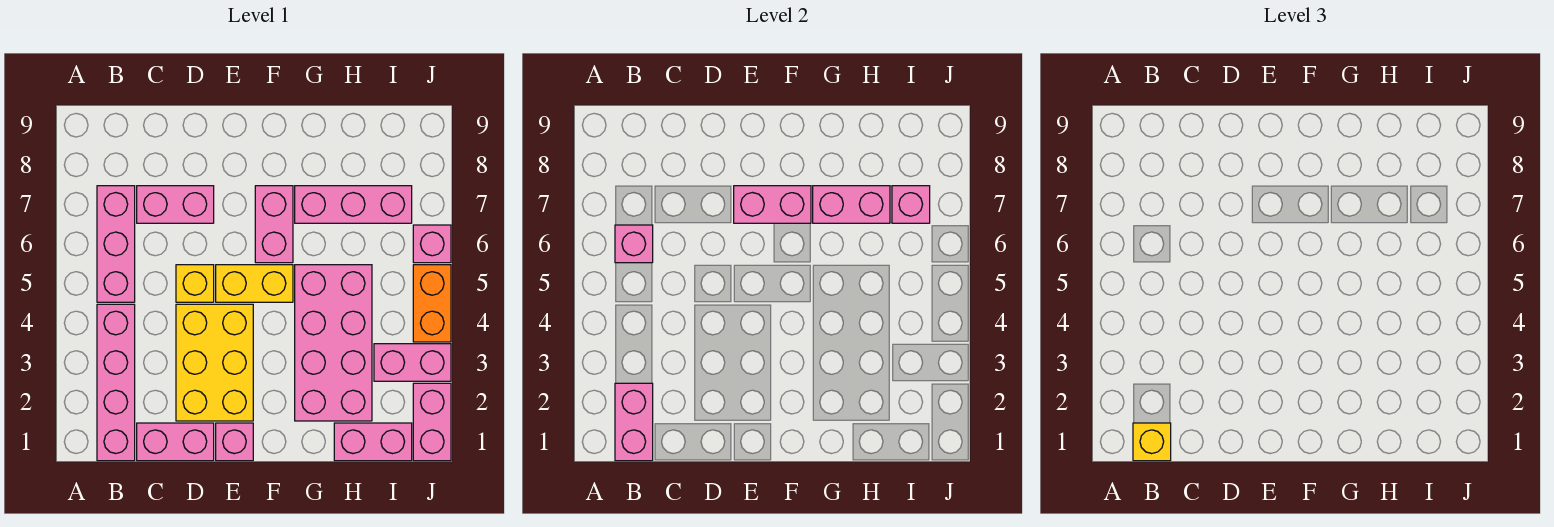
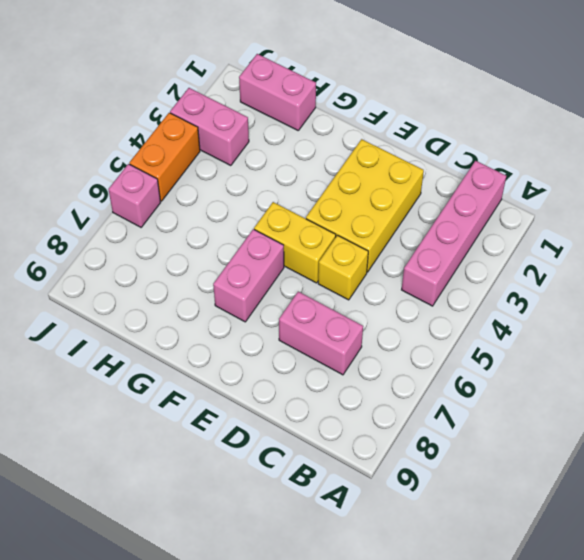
none -> pink brick B5:B7 level 1
none -> pink brick C1:D1 level 1
none -> pink brick E1 level 1

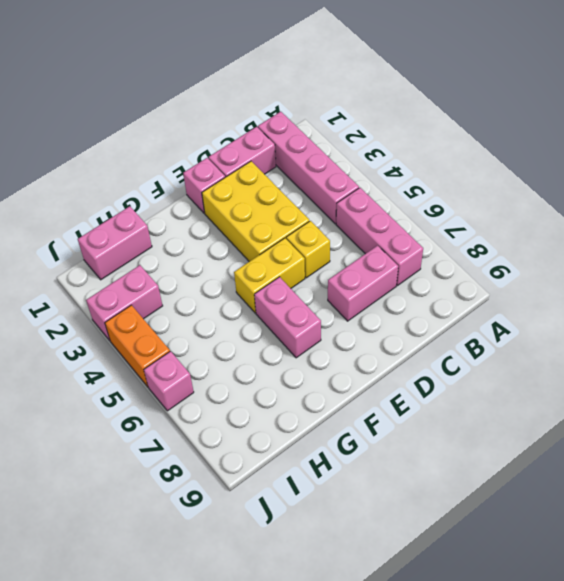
none -> pink brick G2:H5 level 1
none -> pink brick G7:I7 level 1
none -> pink brick J1:J2 level 1

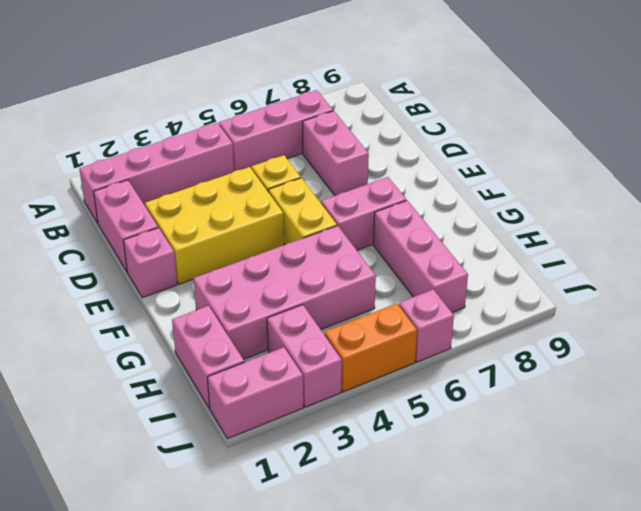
none -> pink brick B1:B2 level 2
none -> pink brick B6 level 2
none -> pink brick E7:F7 level 2

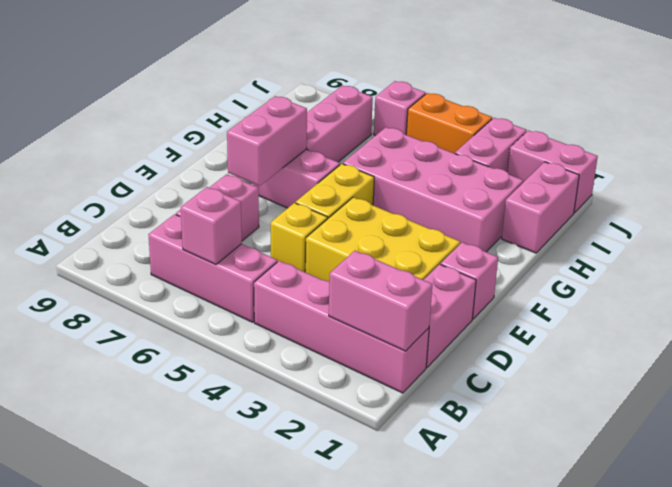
none -> pink brick G7:H7 level 2
none -> pink brick I7 level 2
none -> yellow brick B1 level 3

